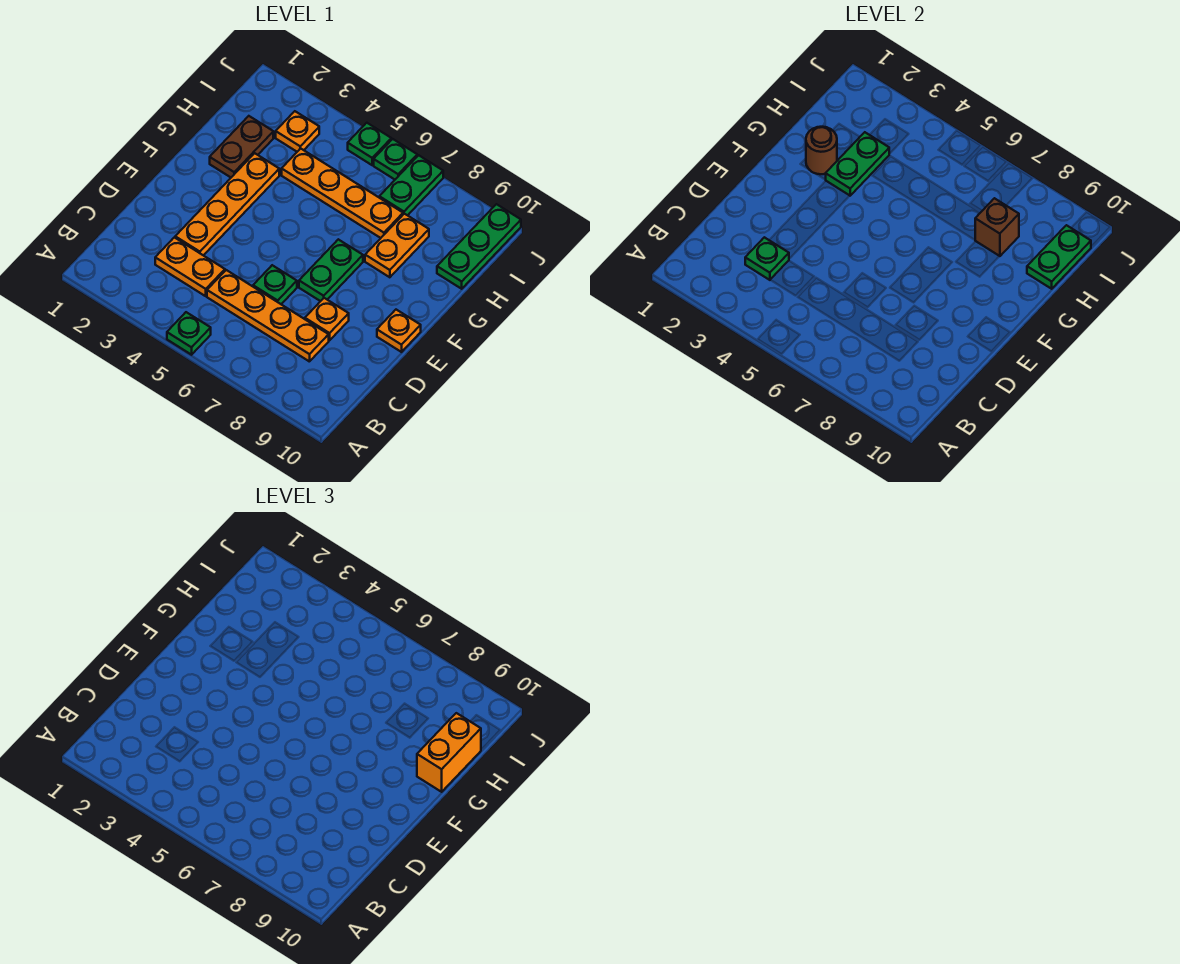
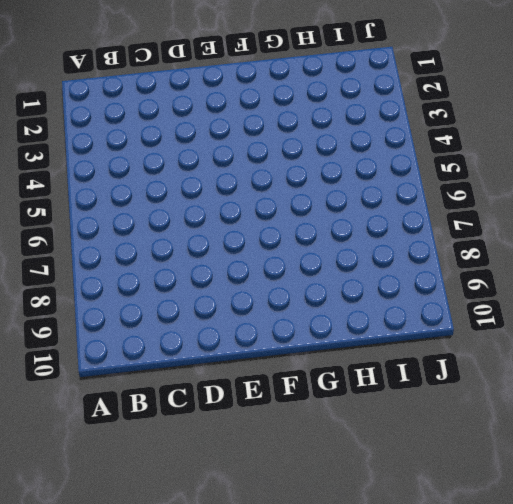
none -> green plate A5 level 1
none -> orange plate C3:C4 level 1
none -> orange plate C5:C8 level 1

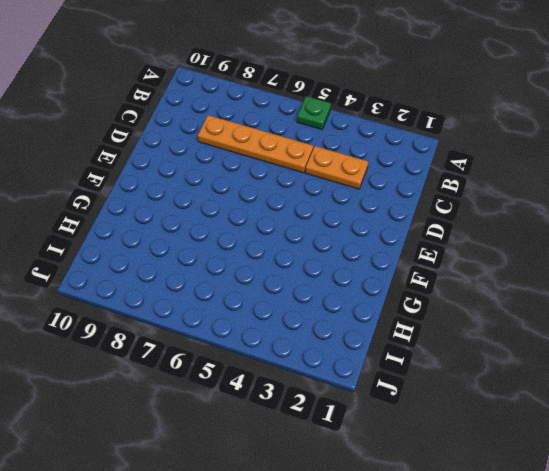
none -> orange plate D3:G3 level 1
none -> green plate D6 level 1
none -> orange plate D8 level 1

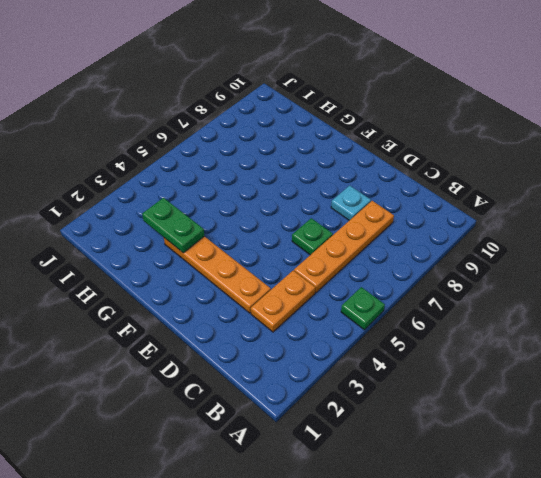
cyan plate D8 level 1 -> orange plate D8 level 1
none -> green plate E7:F7 level 1
none -> orange plate E10 level 1
none -> brown plate G2:H2 level 1

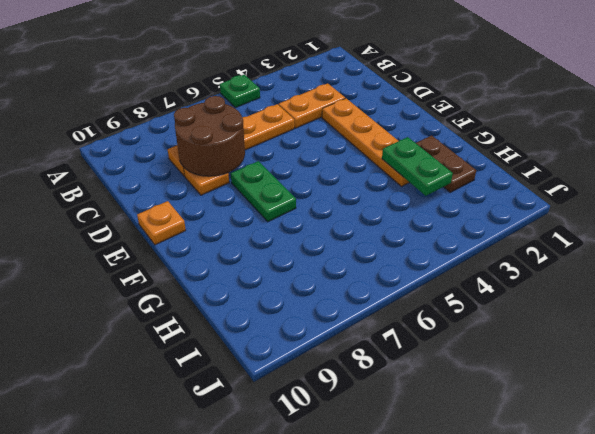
brown round brick C7:D8 level 2 -> none
none -> green plate D6 level 1
none -> orange plate G8:H8 level 1
none -> orange plate H4:H7 level 1

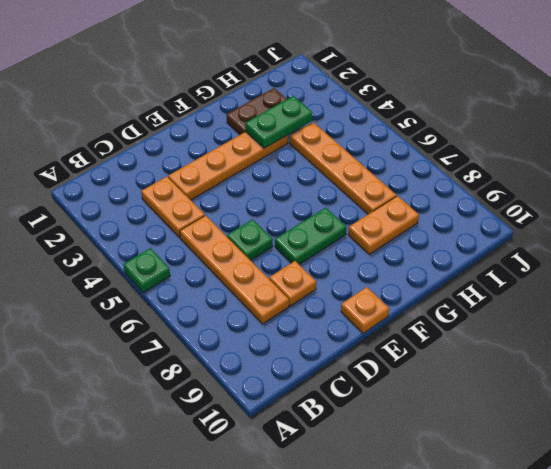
none -> green plate H10:J10 level 1
none -> orange plate I3 level 1
none -> green plate I7:J7 level 1

